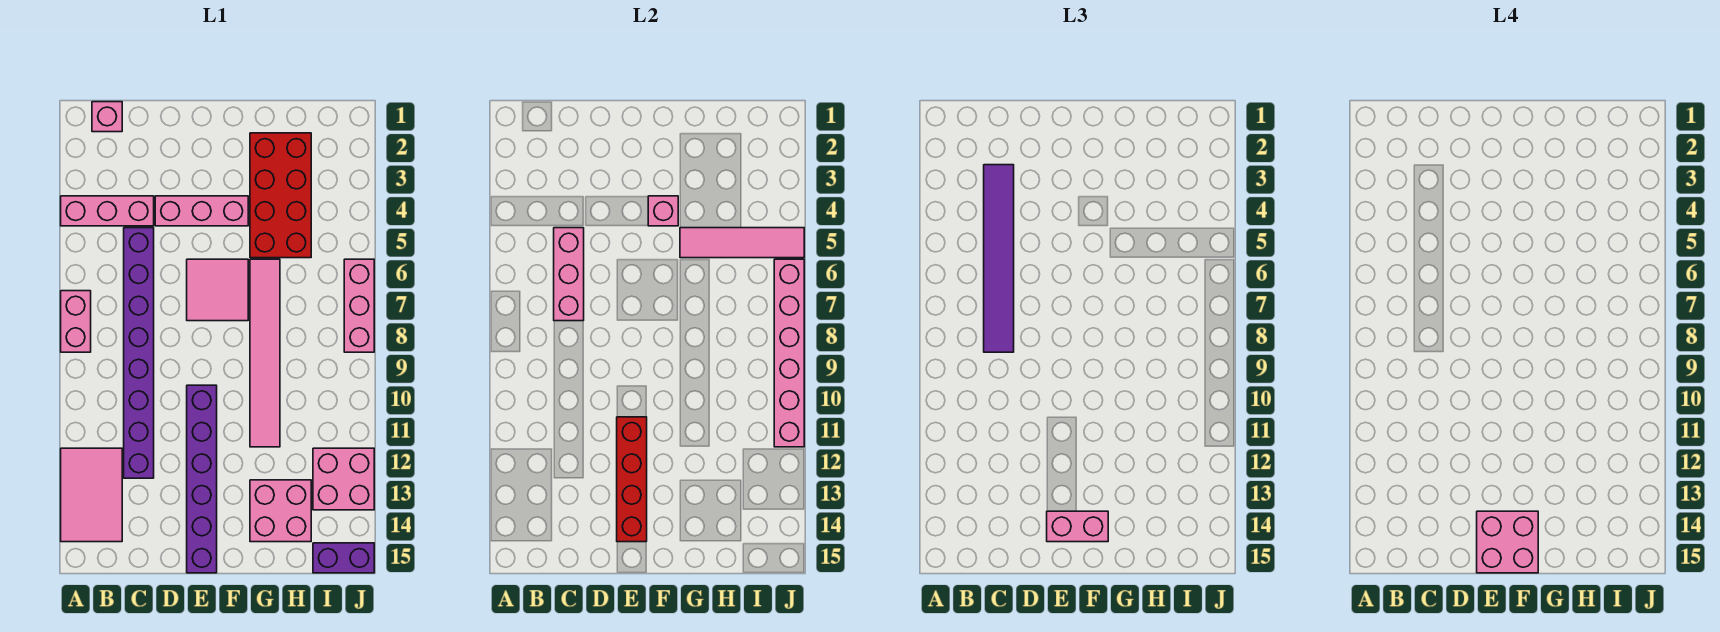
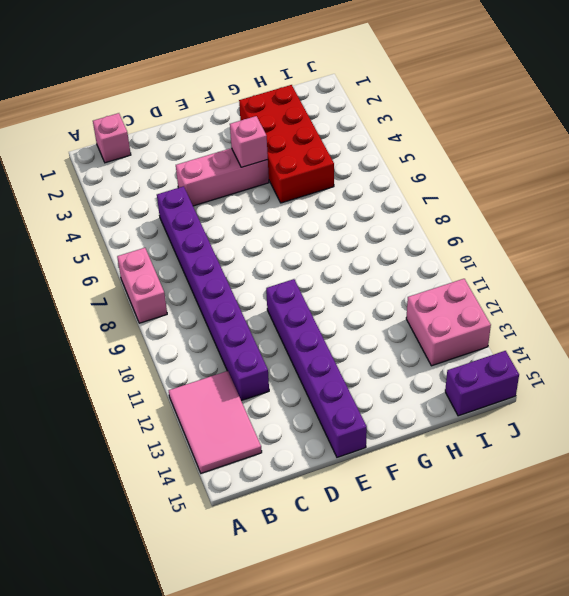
none -> pink brick A4:C4 level 1
none -> pink tile E6:F7 level 1
none -> pink tile G6:G11 level 1

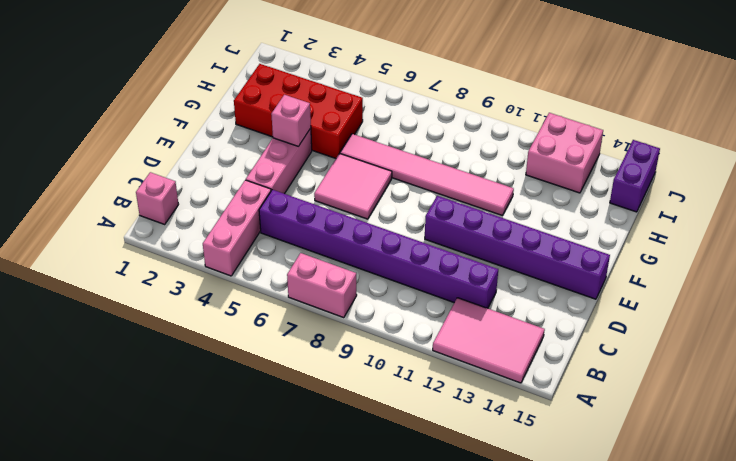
none -> pink brick G13:H14 level 1
none -> pink brick J6:J8 level 1
none -> pink brick C5:C7 level 2

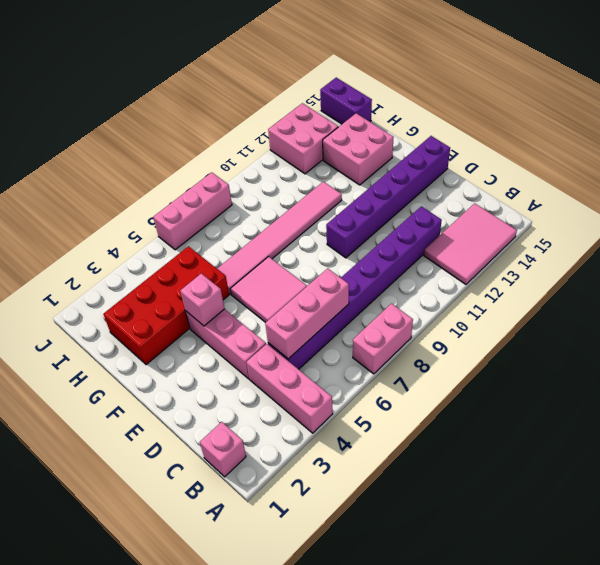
none -> red brick E11:E14 level 2
none -> pink tile G5:J5 level 2
none -> pink brick J6:J11 level 2

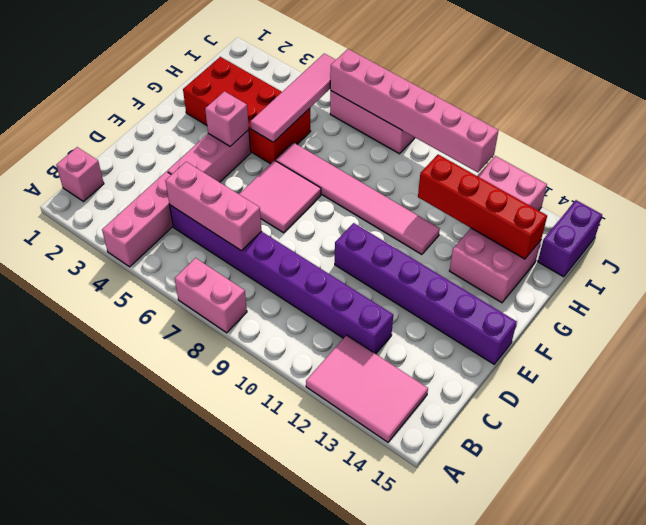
red brick H11:H14 level 2 -> red brick E11:E14 level 2
none -> purple tile C3:C8 level 3
none -> pink brick E14:F14 level 3
none -> pink brick E14:F15 level 4

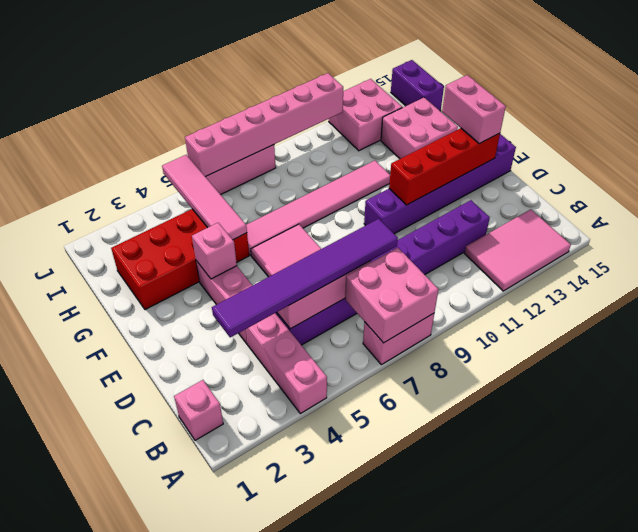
pink brick A7:B8 level 2 -> pink brick E14:F15 level 4

